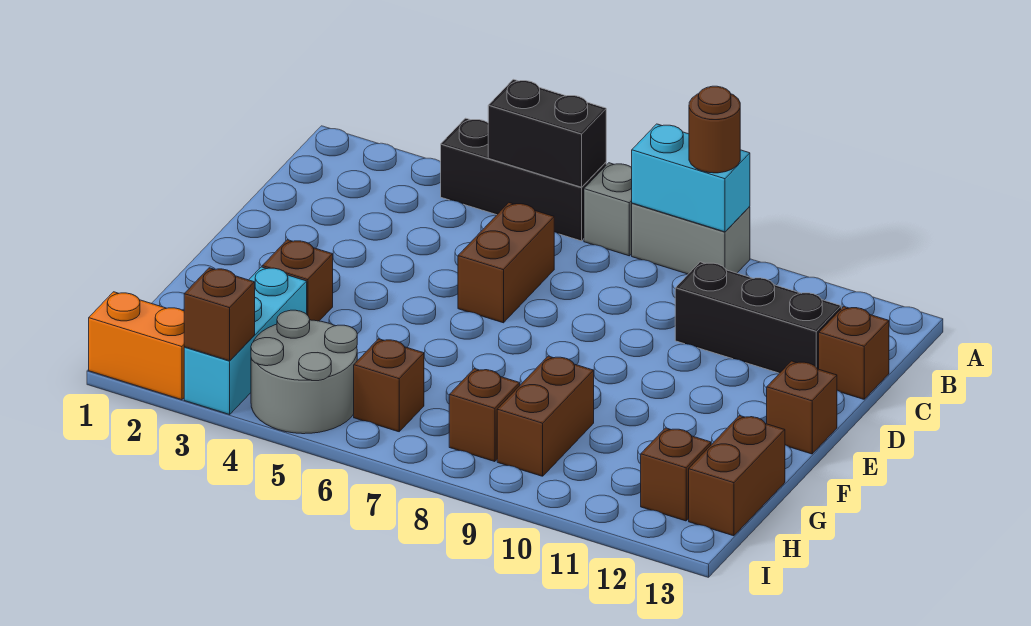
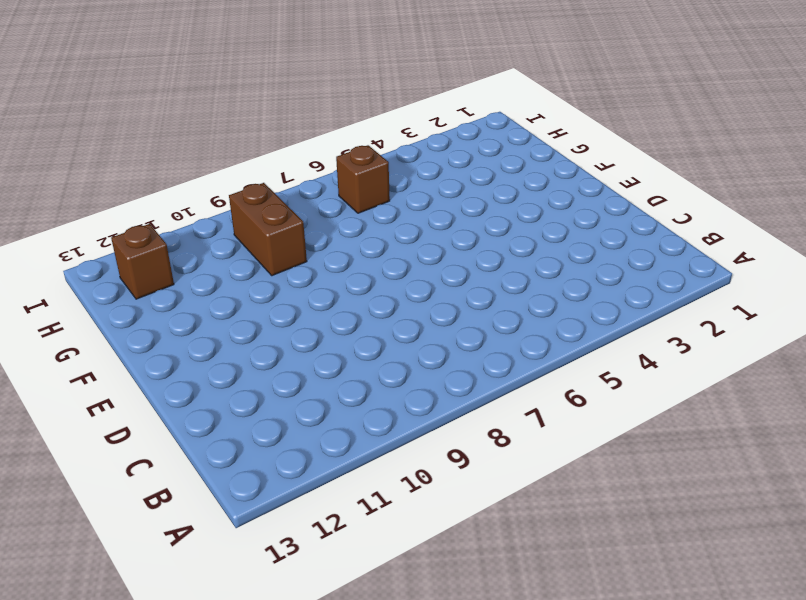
none -> black brick A4:A6 level 1
none -> grey brick A7 level 1
none -> grey brick A8:A9 level 1

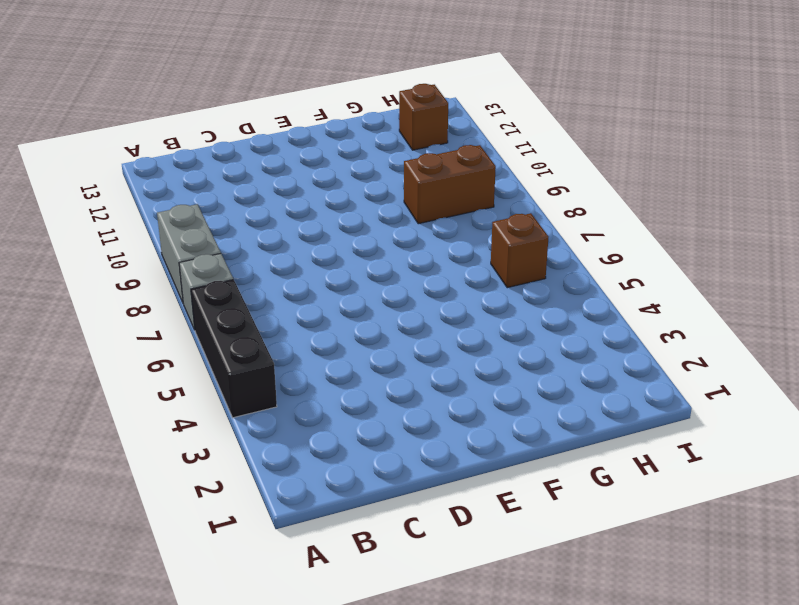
none -> brown brick C6:D6 level 1
none -> black brick C10:C12 level 1
none -> brown brick C13 level 1

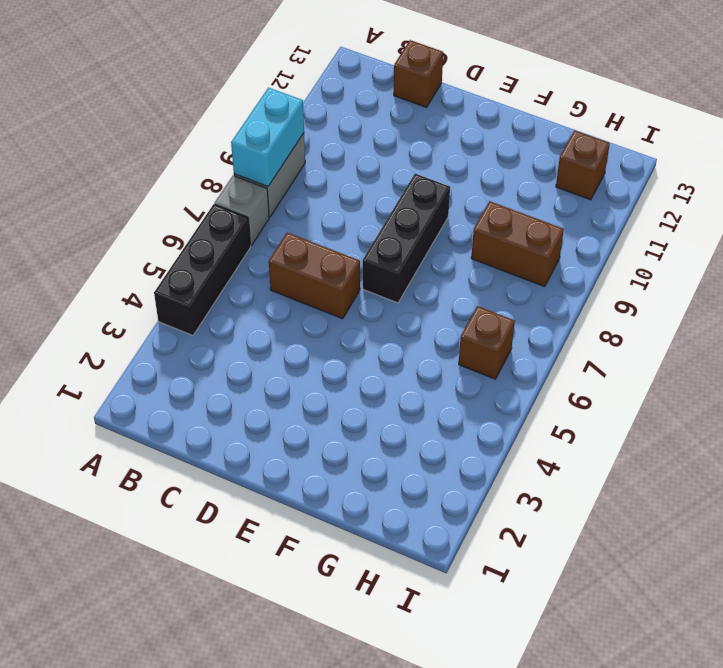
black brick E7:E9 level 1 -> black brick C10:C12 level 1
none -> brown brick E13 level 1
none -> brown brick F3 level 1
none -> cyan brick G3:I3 level 1

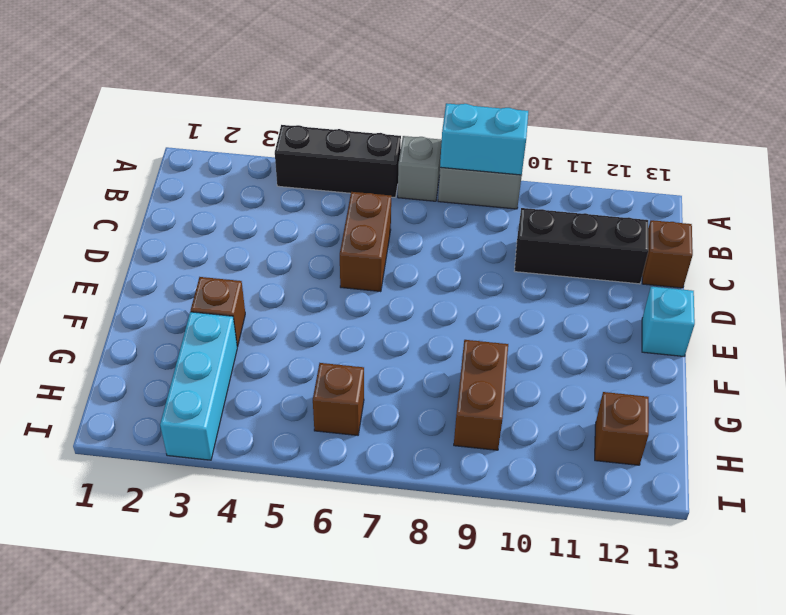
cyan brick E13 level 1 -> brown brick E13 level 1
none -> brown brick G13:H13 level 1
none -> grey round brick H4:I5 level 1
none -> brown brick H8 level 1

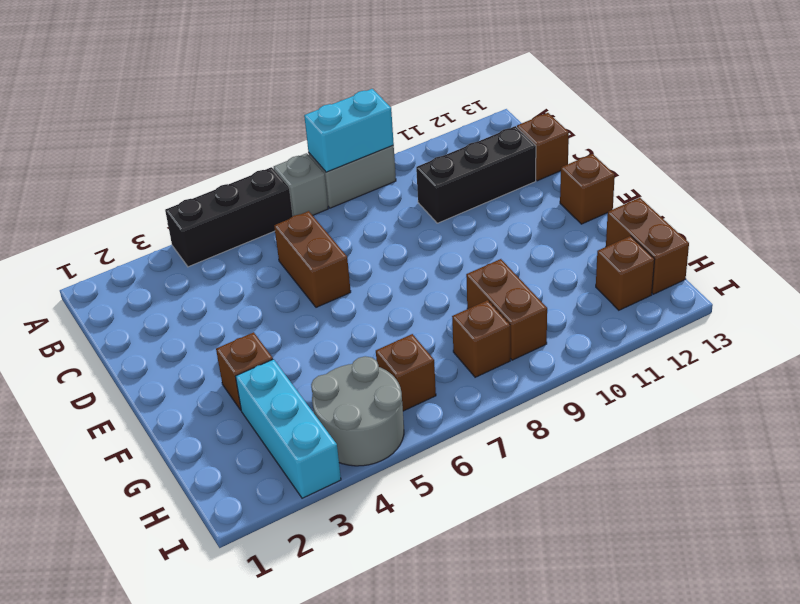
none -> orange brick I1:I2 level 1
none -> black brick A5:A6 level 2
none -> brown brick I3 level 2

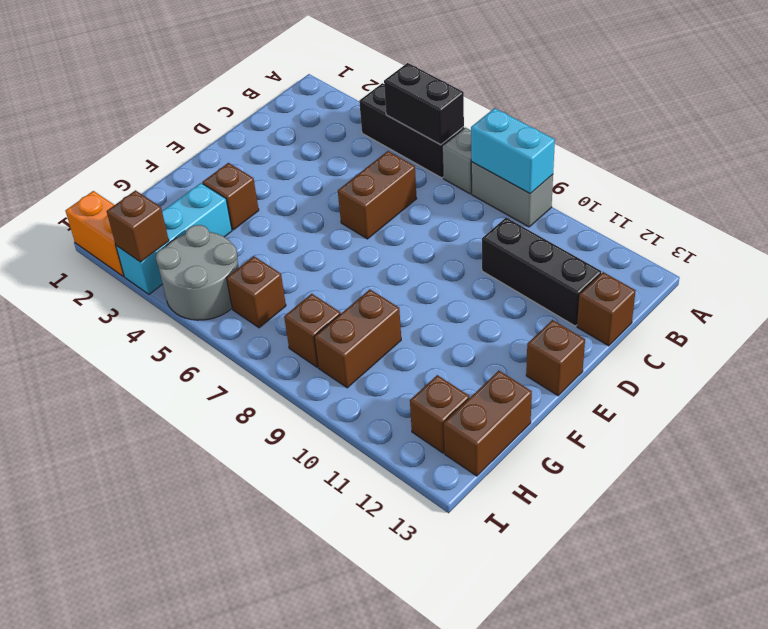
none -> brown round brick A9 level 3

